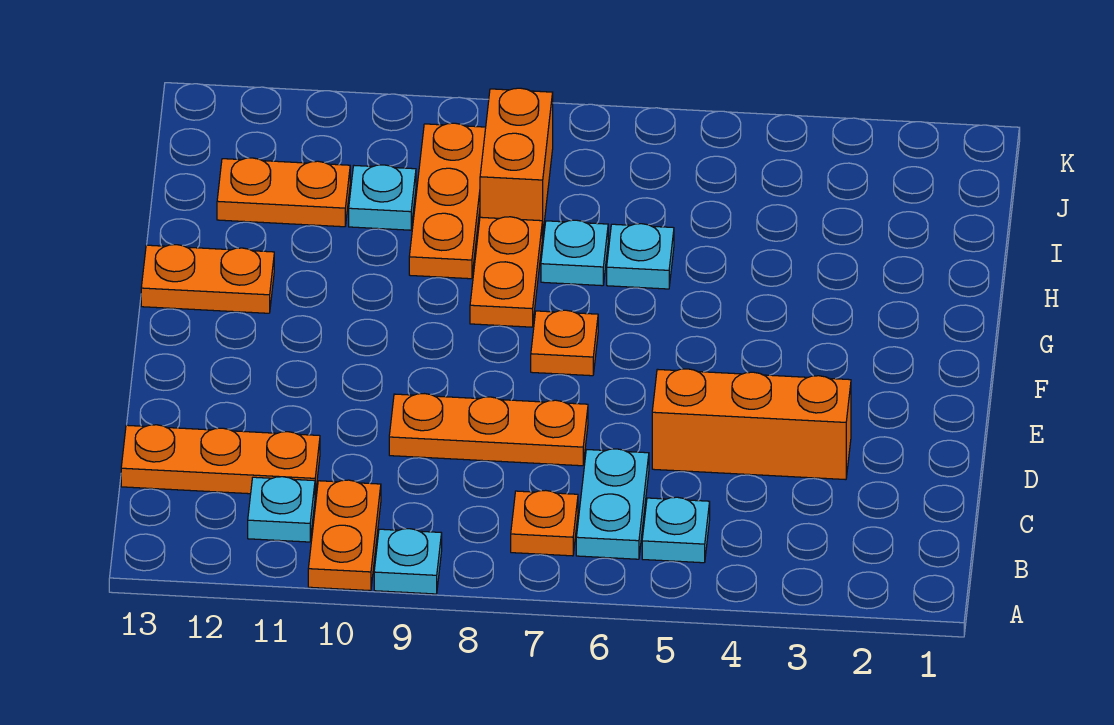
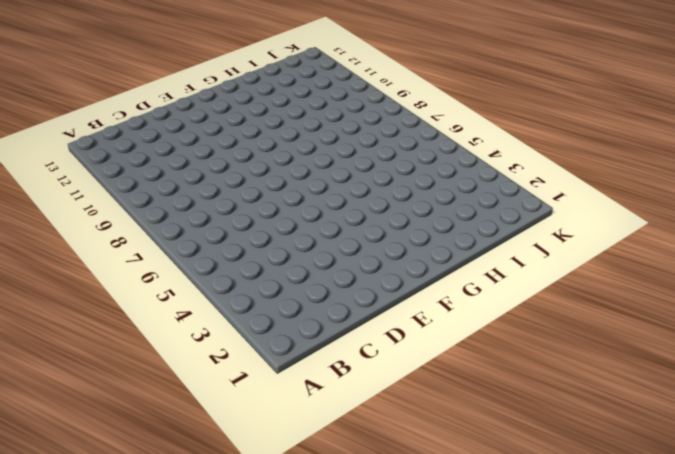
none -> cyan plate A9 level 1
none -> orange plate A10:B10 level 1
none -> cyan plate B5 level 1

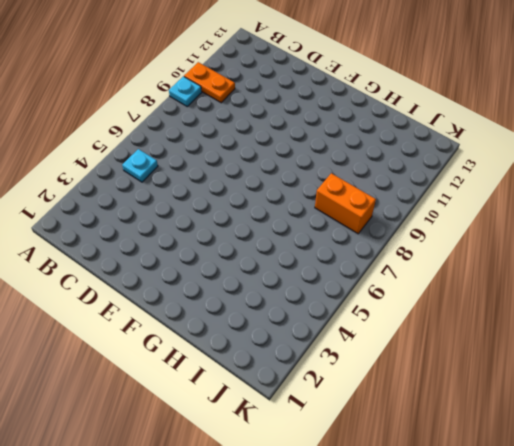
none -> cyan plate B6:C6 level 1
none -> orange plate B7 level 1
none -> cyan plate B11 level 1

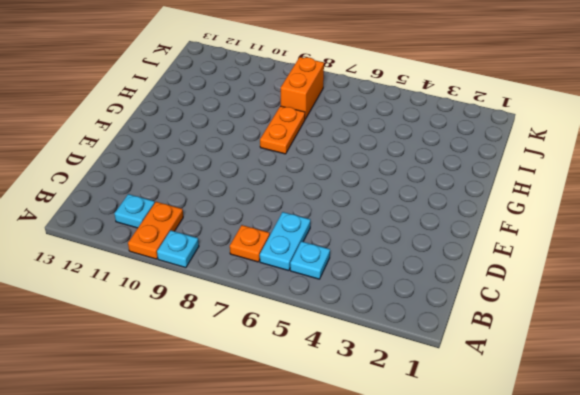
none -> orange plate C11:C13 level 1
none -> orange brick D3:D5 level 1
none -> orange plate D7:D9 level 1

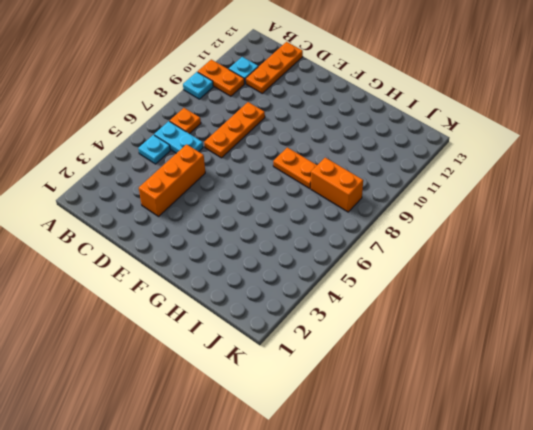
none -> orange plate F7 level 1
none -> orange plate G12:G13 level 1
none -> cyan plate H6 level 1

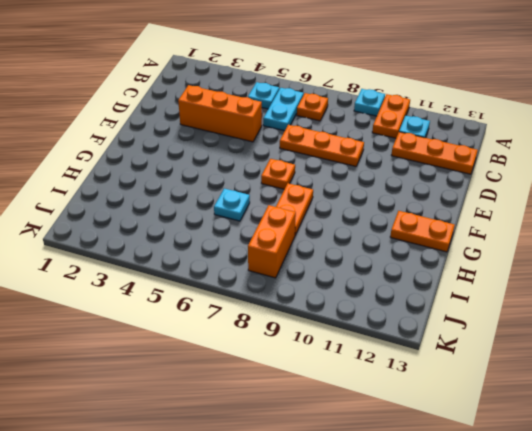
none -> cyan plate H7 level 1
none -> orange plate H9:J9 level 1
none -> cyan plate I10 level 1

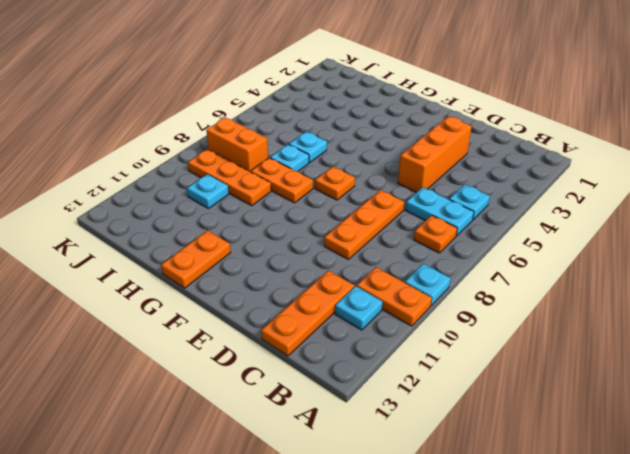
none -> orange plate I11:I12 level 1

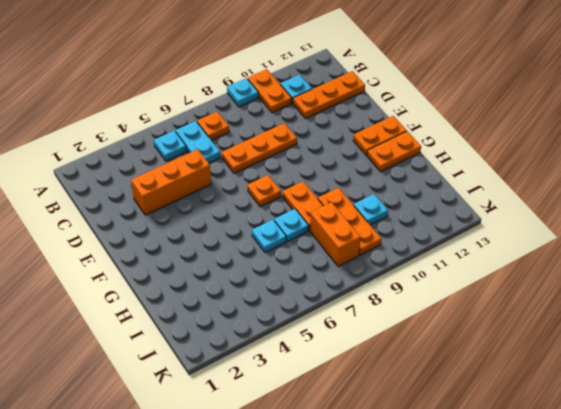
orange plate F12:F13 level 1 -> orange plate I11:I12 level 1

